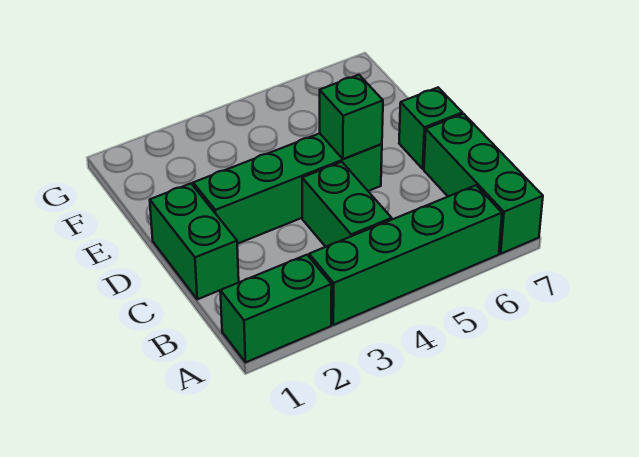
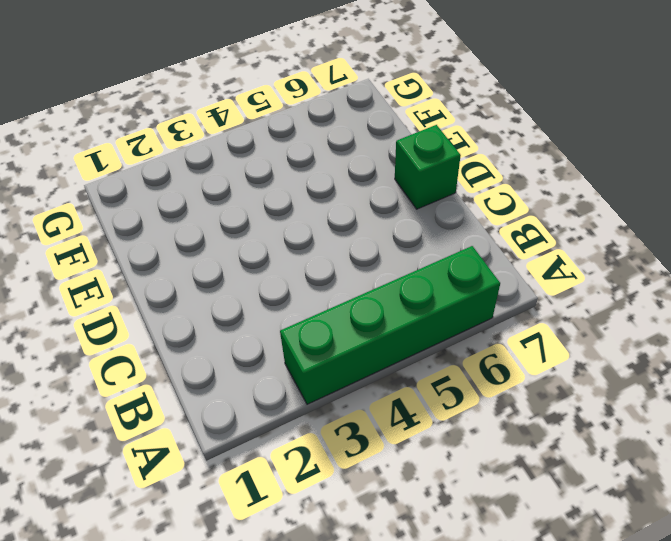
none -> green brick A1:A2 level 1
none -> green brick A7:C7 level 1

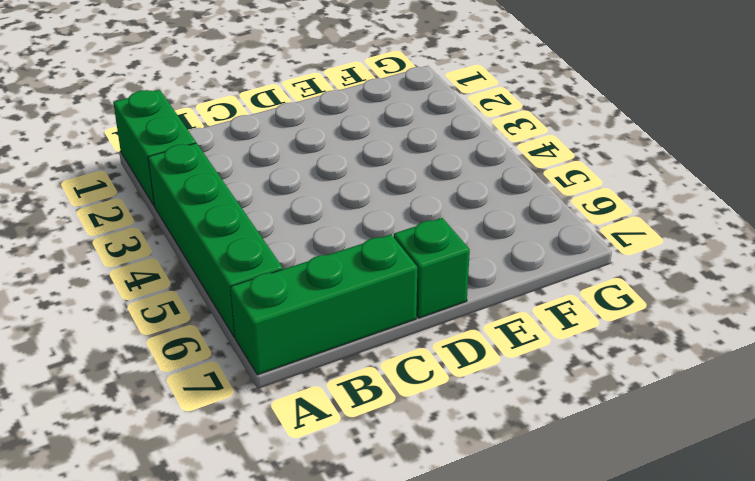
none -> green brick B4:C4 level 1
none -> green brick C1:D1 level 1

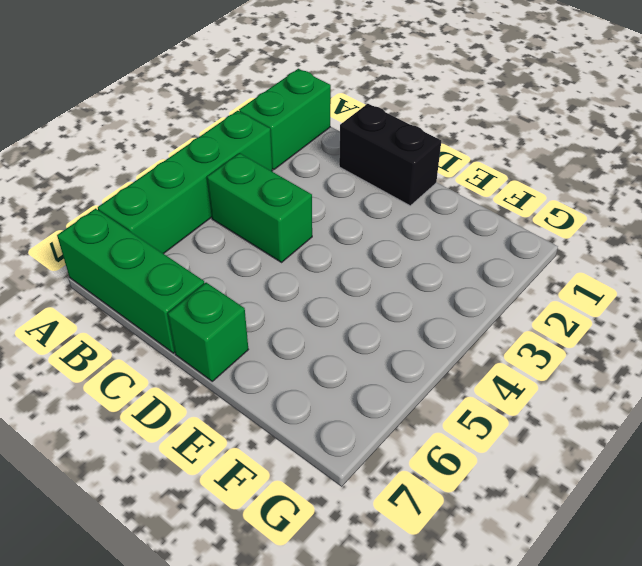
black brick C1:D1 level 1 -> green brick C1:D1 level 1
none -> green brick D2:D5 level 1
none -> green brick D5 level 2

